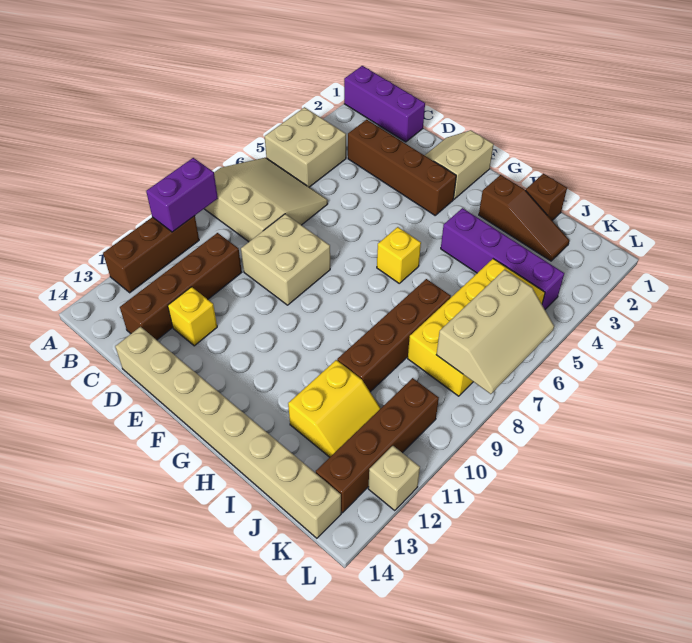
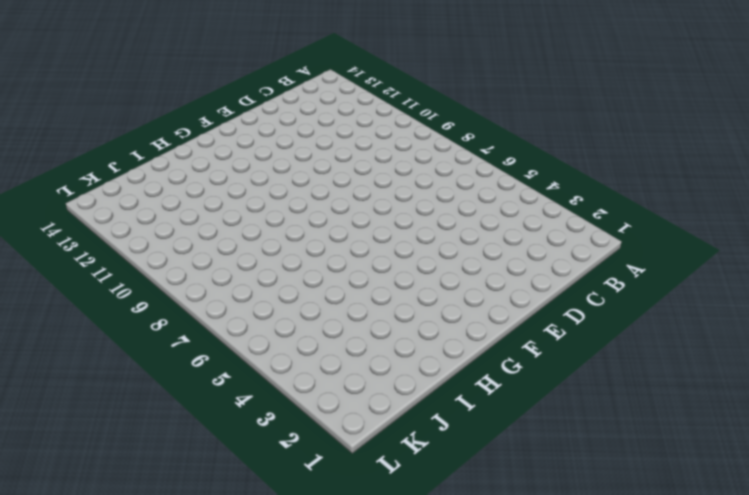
none -> purple brick A1:C1 level 1
none -> tan brick A4:B5 level 1
none -> tan slope A6:C8 level 1 top 8

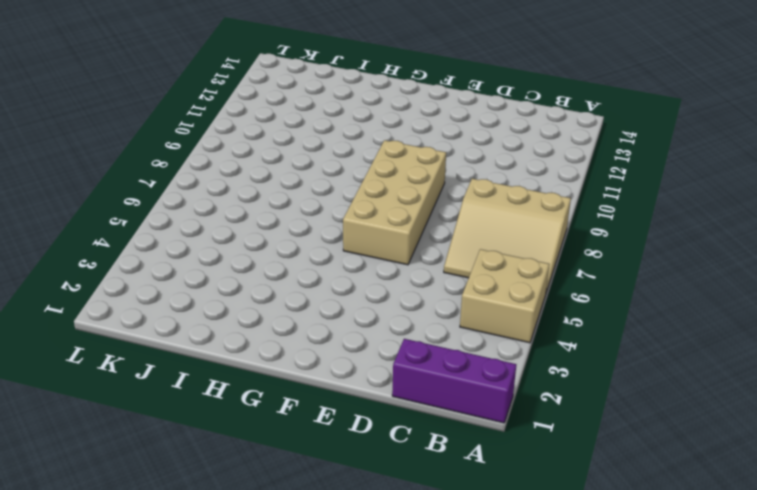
tan brick E6:F9 level 1 -> tan brick D8:E9 level 1
none -> brown brick A10:A12 level 1
none -> brown brick C3:F3 level 1
none -> brown brick C10:C13 level 1

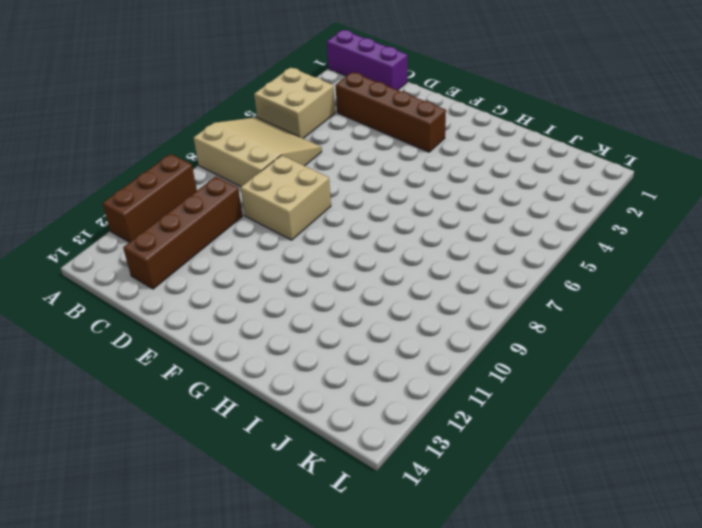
none -> yellow brick D12 level 1
none -> tan brick D14:K14 level 1
none -> tan slope E1:F2 level 1 top F

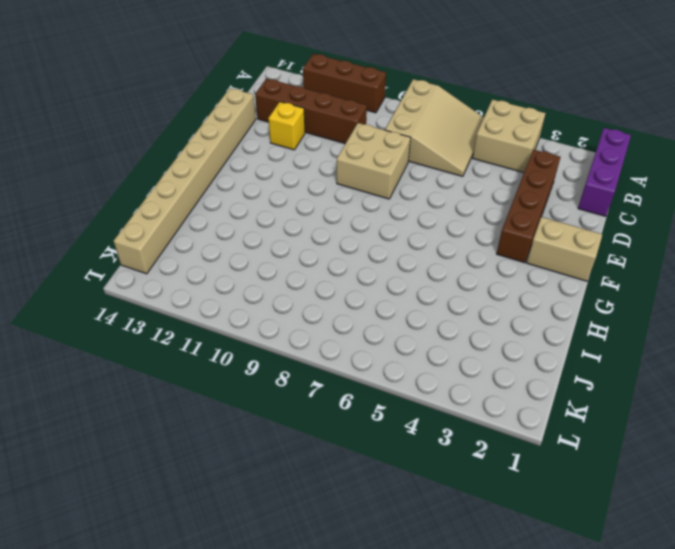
none -> yellow brick G6 level 1
none -> brown slope H2:J2 level 1 top H
none -> purple brick H4:K4 level 1

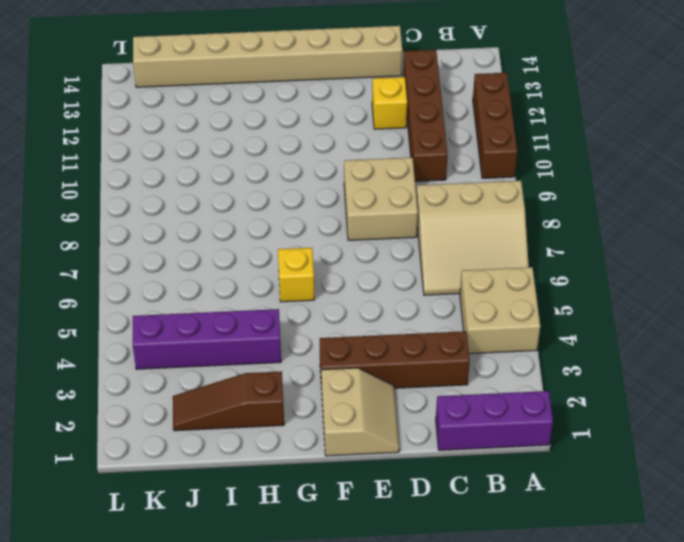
none -> brown brick I1 level 1
none -> brown brick I7:I10 level 1
none -> yellow slope I11:J12 level 1 top I

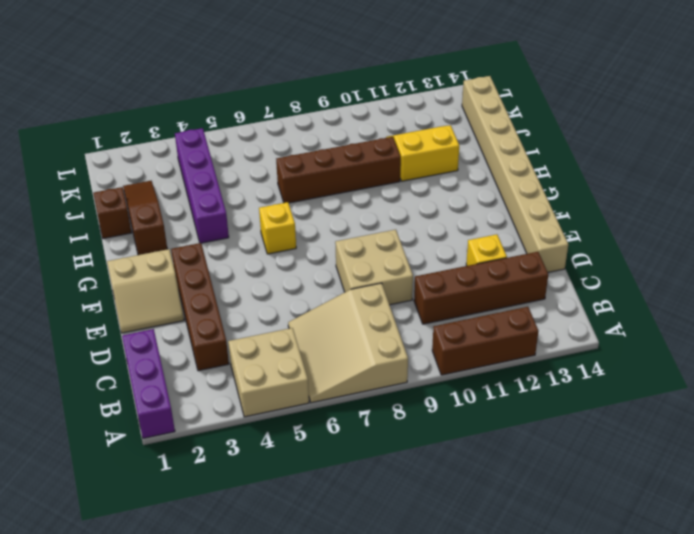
none -> yellow brick J5:K8 level 1
none -> brown brick K10:K13 level 1
none -> tan brick L12 level 1

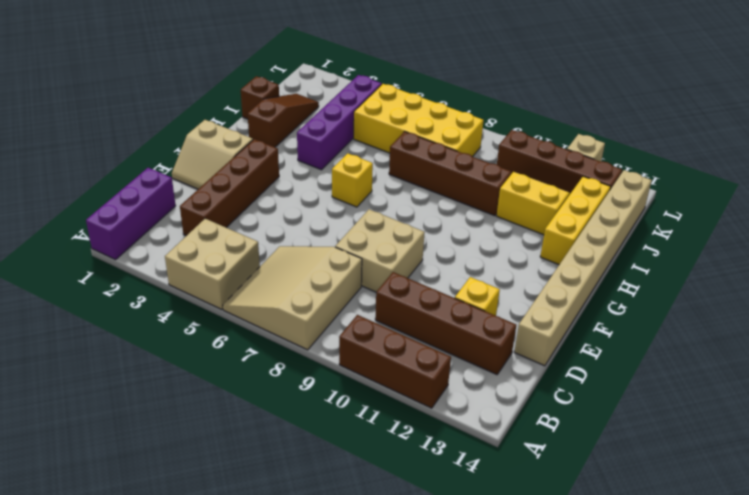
yellow brick H13:J13 level 1 -> none
none -> purple brick A9:A10 level 2
none -> tan slope K6:L8 level 2 top K

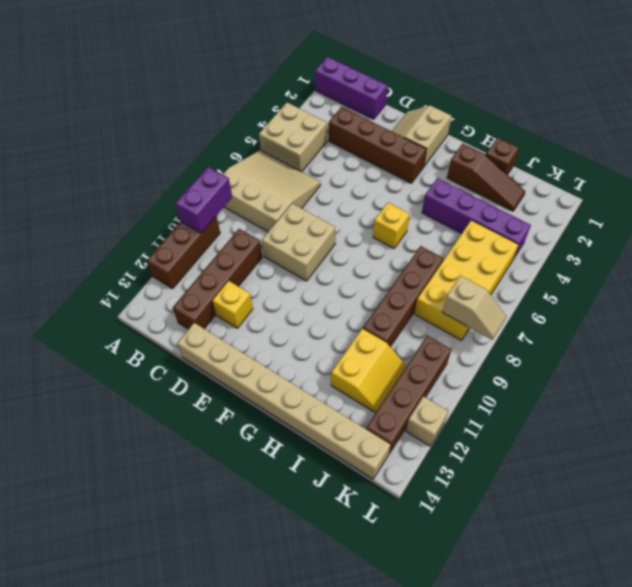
tan slope K8:L8 level 2 top K -> tan slope K6:L8 level 2 top K

